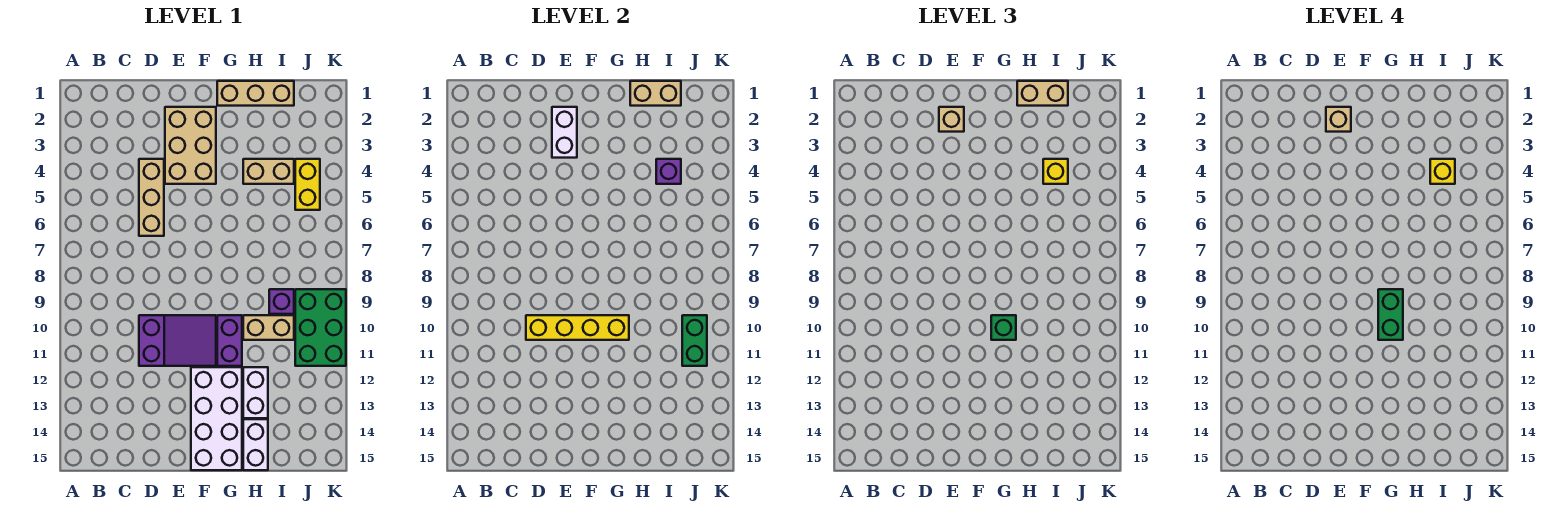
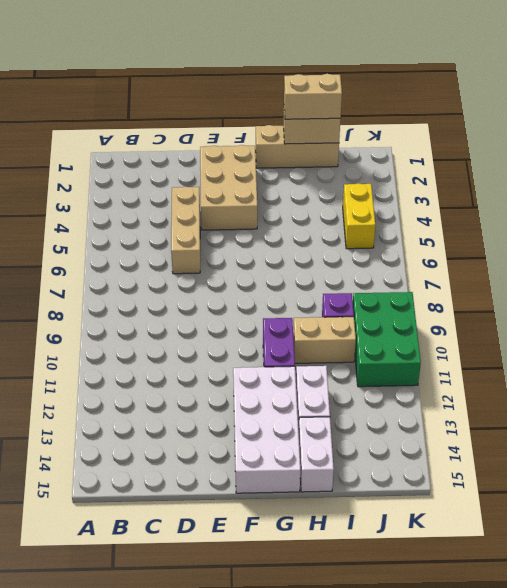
none -> purple slope D10:F11 level 1 top D
none -> tan brick H4:I4 level 1
none -> yellow brick D10:G10 level 2

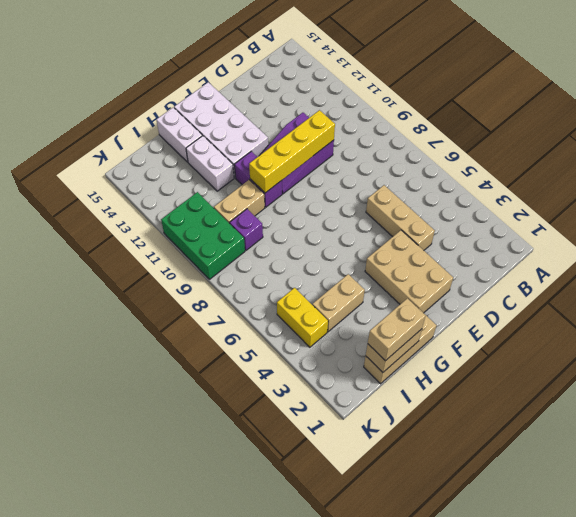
none -> white brick E2:E3 level 2
none -> purple brick I4 level 2
none -> green brick J10:J11 level 2

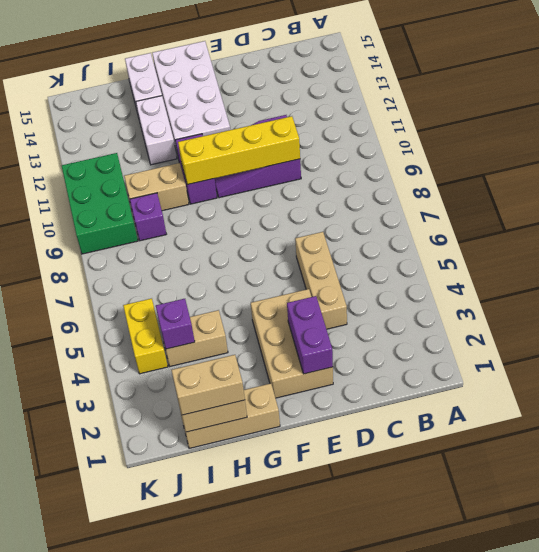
purple brick E2:E3 level 2 -> white brick E2:E3 level 2
none -> green brick J10:J11 level 2
none -> tan brick E2 level 3
none -> green brick G10 level 3

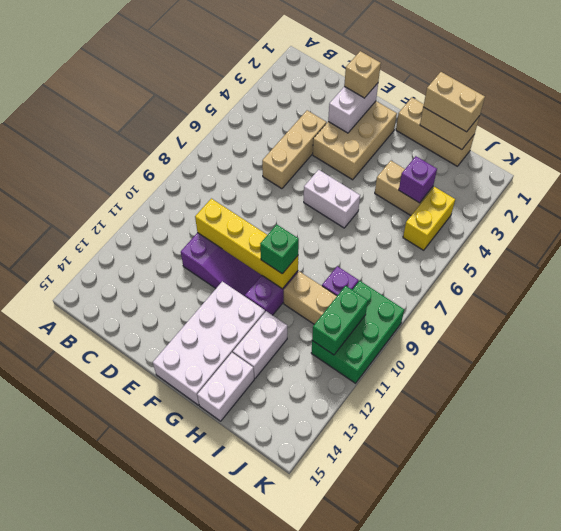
white brick F6:G6 level 1 -> none
none -> yellow brick I4 level 3
none -> tan brick E2 level 4
none -> green brick G9:G10 level 4

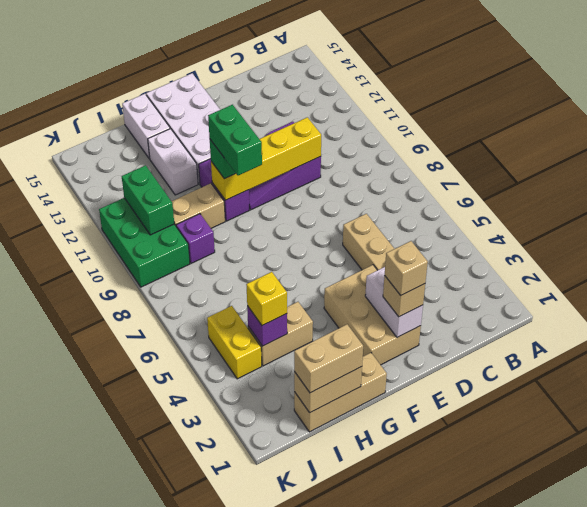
none -> yellow brick I4 level 4

